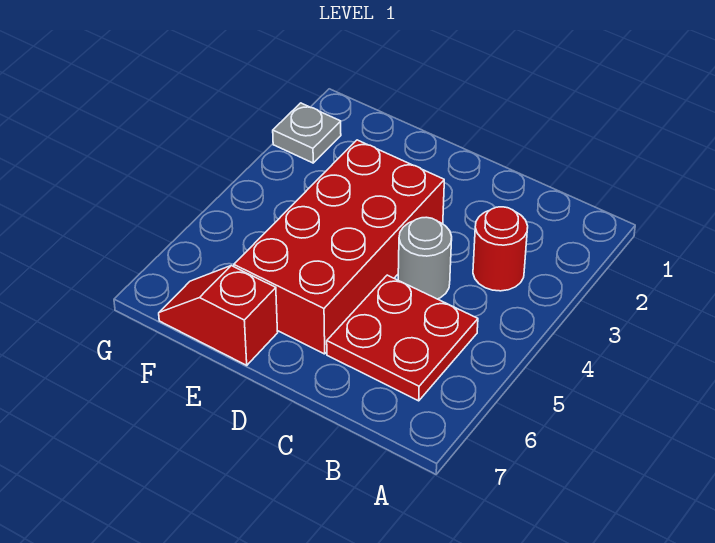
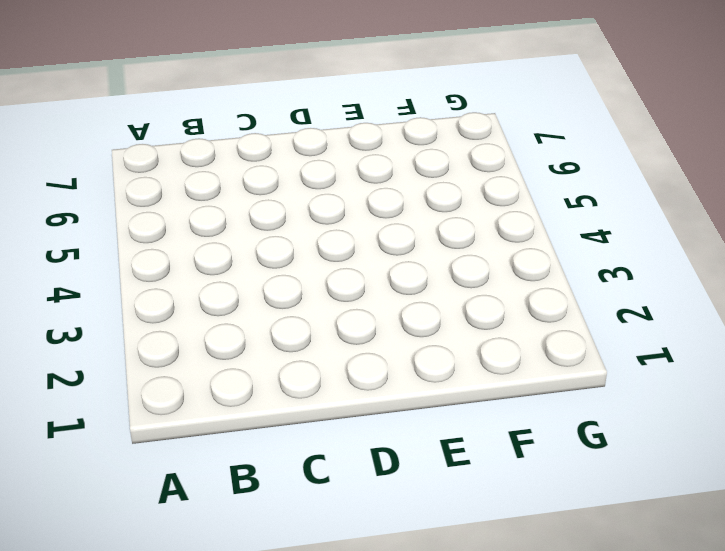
none -> red round brick B3 level 1
none -> red plate B5:C6 level 1

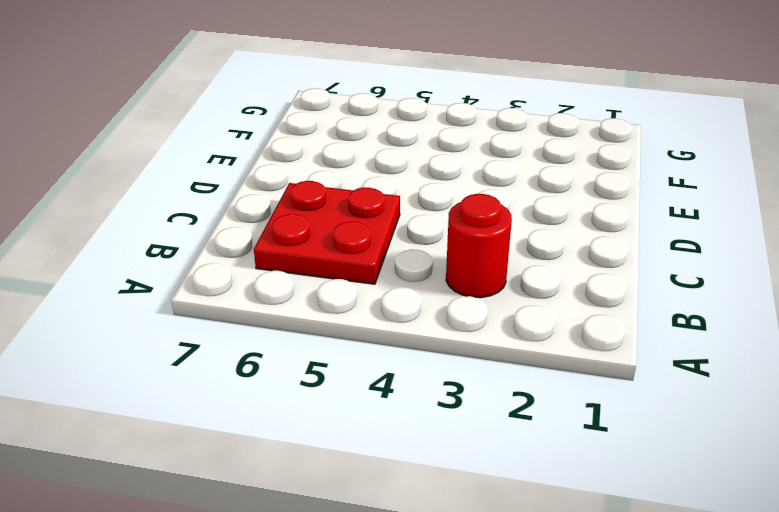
none -> grey round brick C4 level 1
none -> red brick D3:E6 level 1

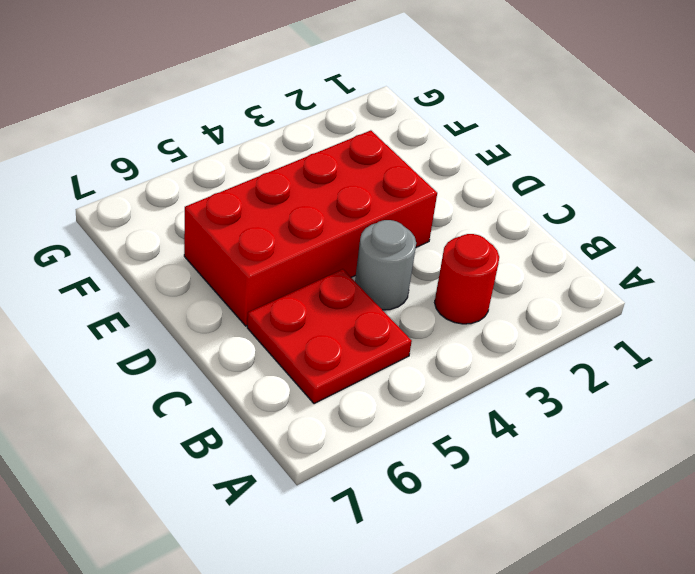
none -> red slope E7:F7 level 1 top E
none -> grey plate G2 level 1

